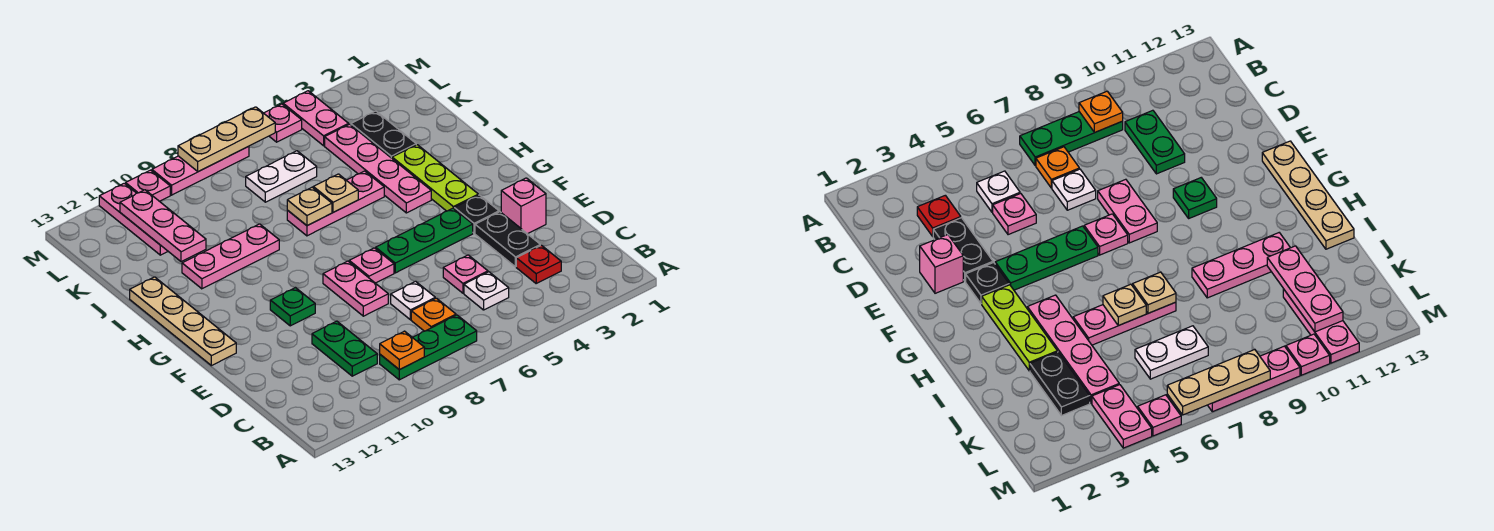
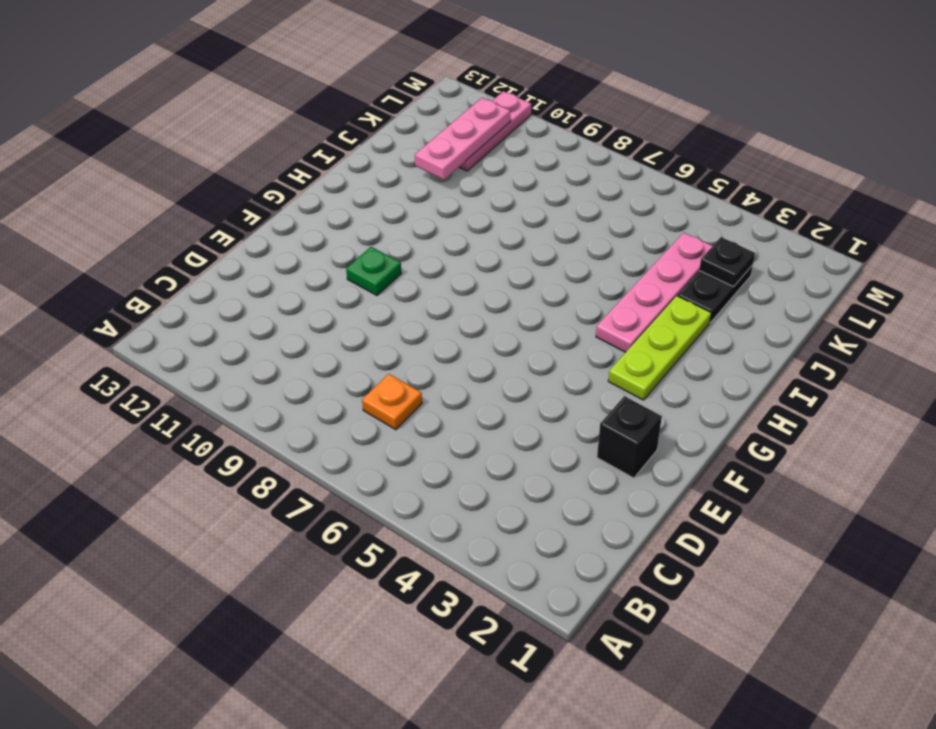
black brick E2 level 1 -> pink brick E2 level 1
black plate K3 level 2 -> black plate F3 level 1
none -> green plate B7:B9 level 1
none -> red plate C3 level 1
none -> white plate C5 level 1
none -> green plate C10:D10 level 1

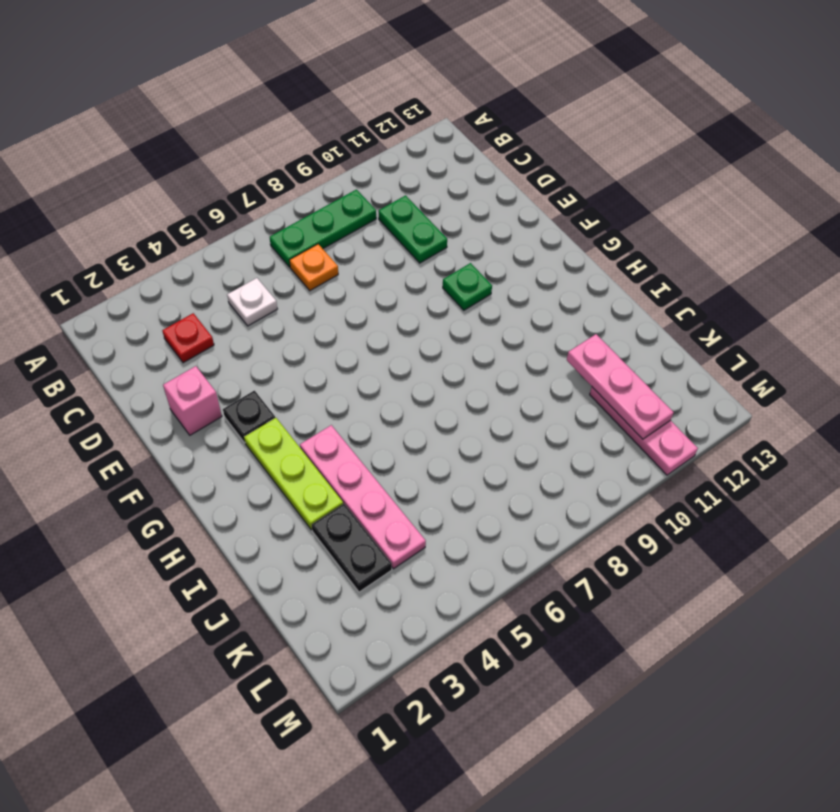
none -> black plate D3:E3 level 1
none -> pink plate D5 level 1
none -> white plate D7 level 1
none -> pink plate E8:F8 level 1

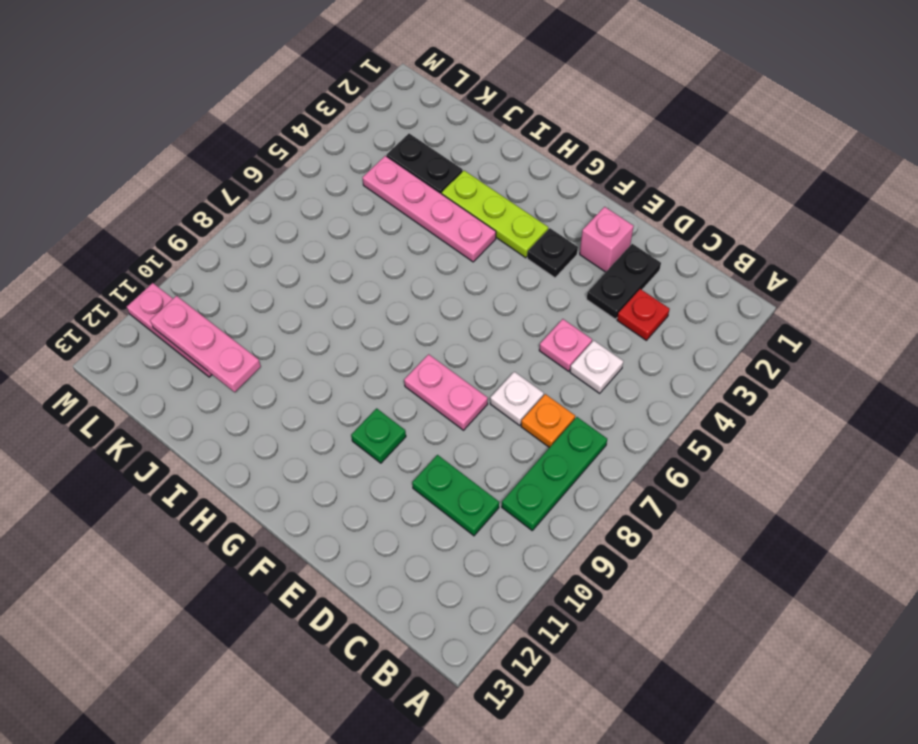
black plate D2:D3 level 1 -> black plate D3:E3 level 1
none -> green plate F4:F6 level 1
none -> pink plate F7 level 1
none -> tan plate F13:I13 level 1
none -> pink plate I5:I7 level 1

